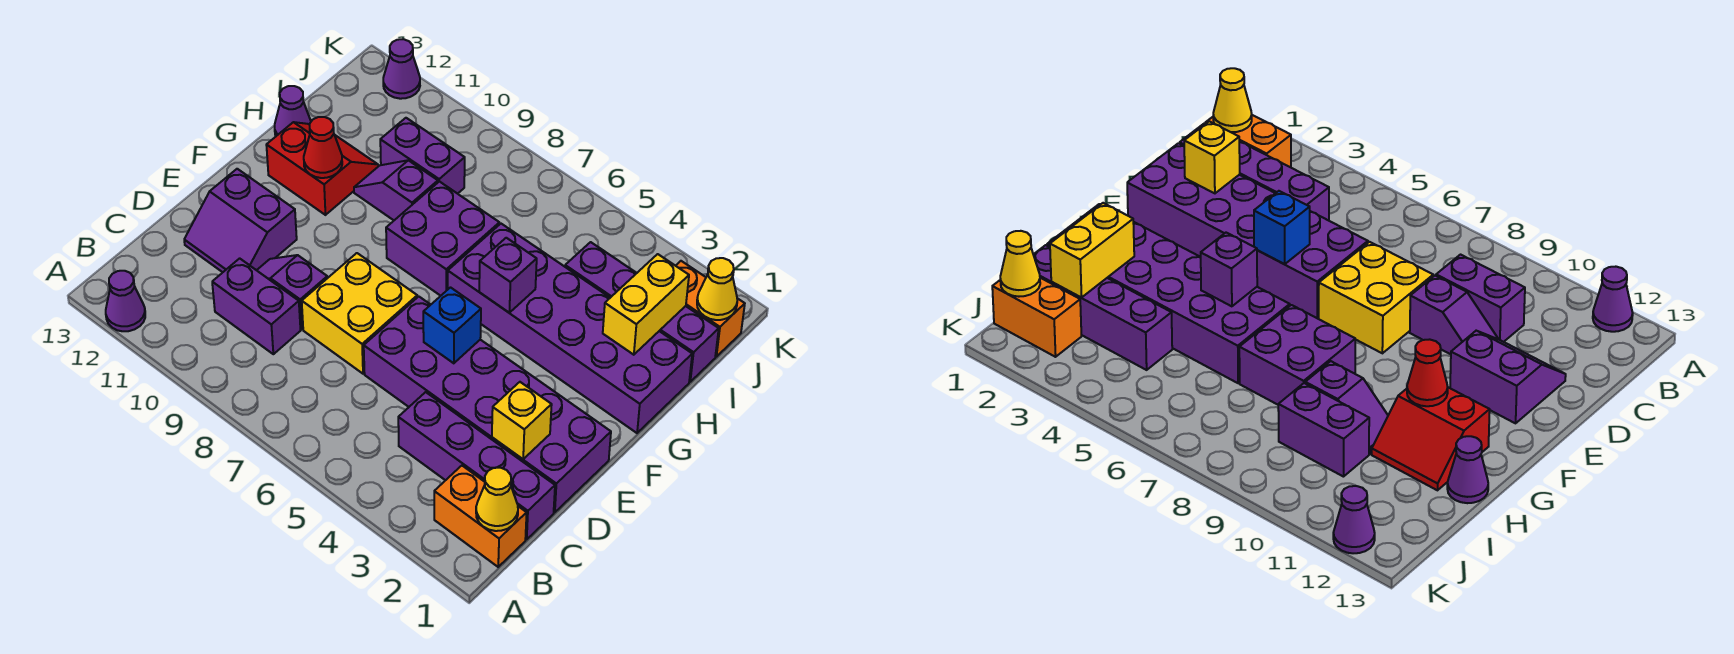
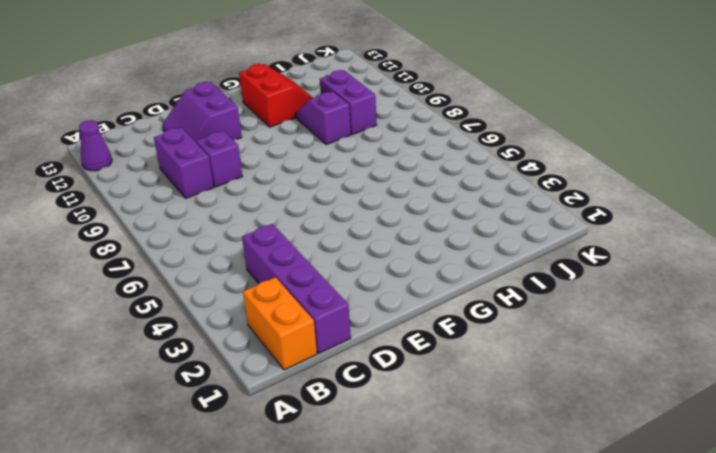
none -> purple brick D1:E6 level 1
none -> yellow brick D7:E8 level 1
none -> purple brick G1:H6 level 1

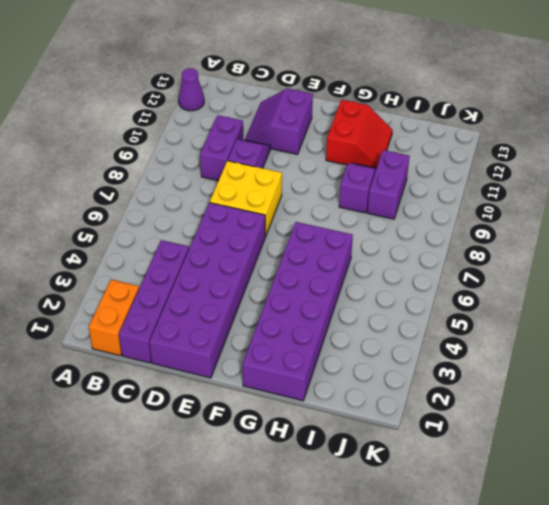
none -> purple brick G7:H8 level 1
none -> purple cone H13 level 1
none -> purple brick I1:I4 level 1

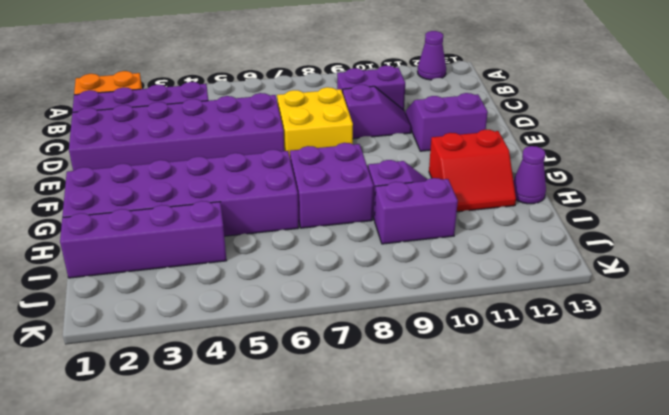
none -> orange brick J1:J2 level 1
none -> purple cone K12 level 1
none -> yellow cone B1 level 2

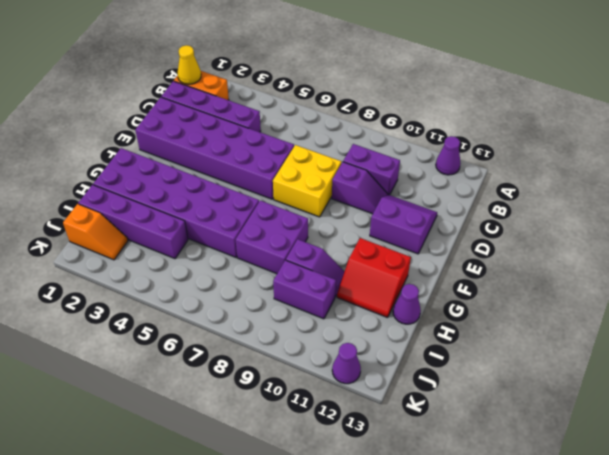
orange slope J1:J2 level 1 top 1 -> orange brick J1:J2 level 1
none -> yellow brick D2 level 2
none -> blue brick E5 level 2
none -> purple brick G5 level 2

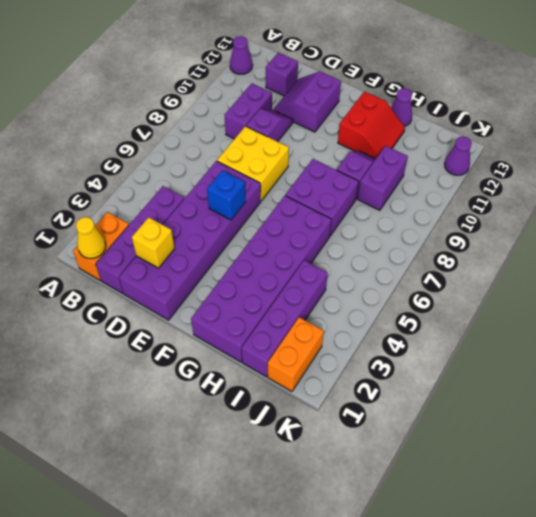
purple brick C12 level 1 -> purple brick G5 level 2
none -> red cone G11 level 2
none -> yellow brick H2:I2 level 2
none -> yellow cone J1 level 2

